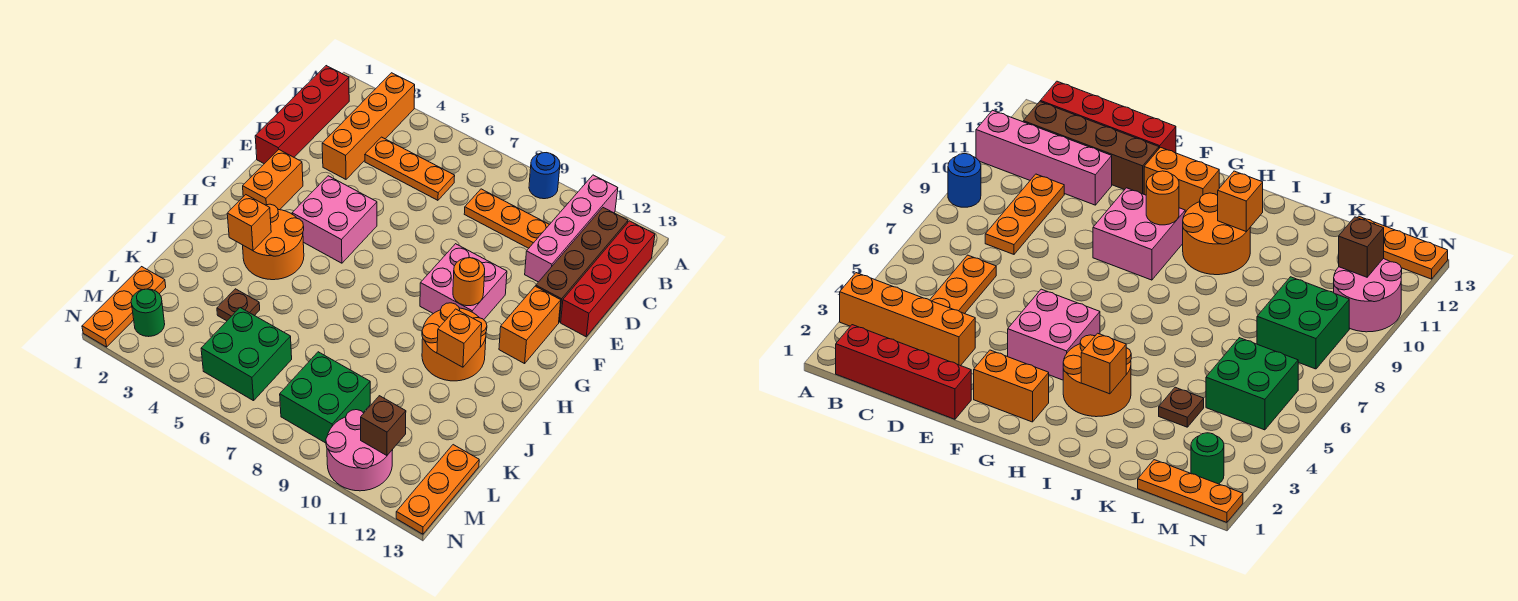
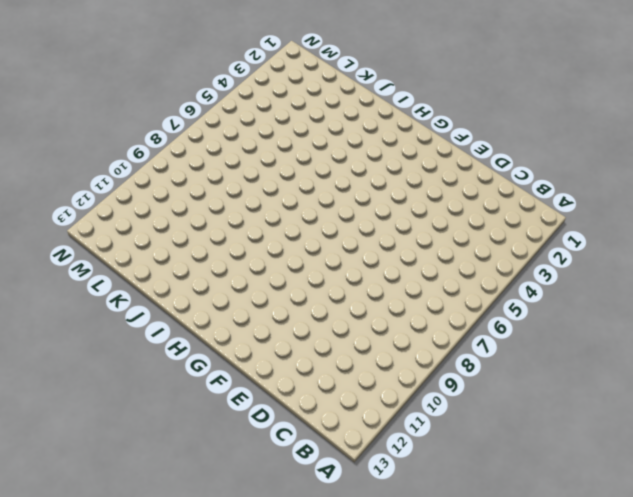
none -> orange brick A3:D3 level 1
none -> blue round brick A9 level 1
none -> pink brick A11:D11 level 1

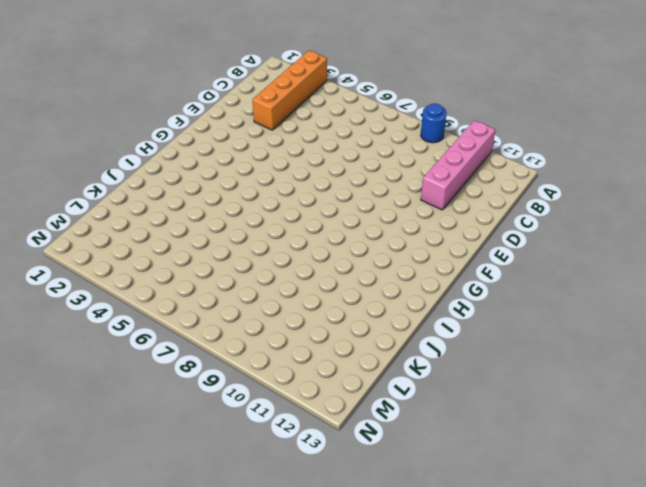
none -> red brick B1:E1 level 1
none -> brown brick B12:E12 level 1
none -> red brick B13:E13 level 1

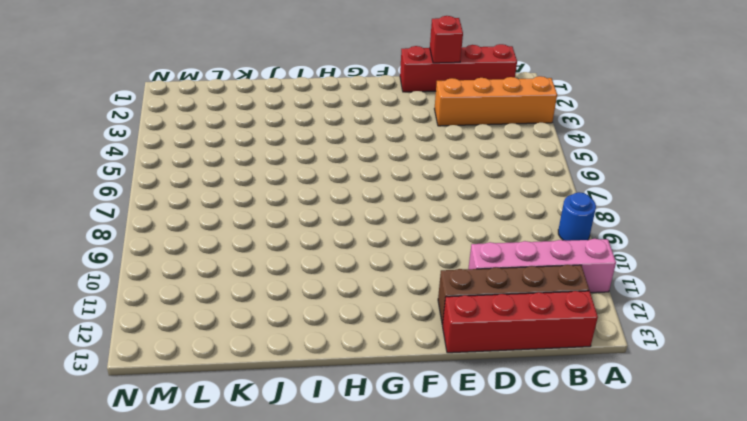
red brick D1 level 2 -> none
none -> orange plate C4:C6 level 1
none -> orange plate C8:C10 level 1
none -> orange brick F2:G2 level 1

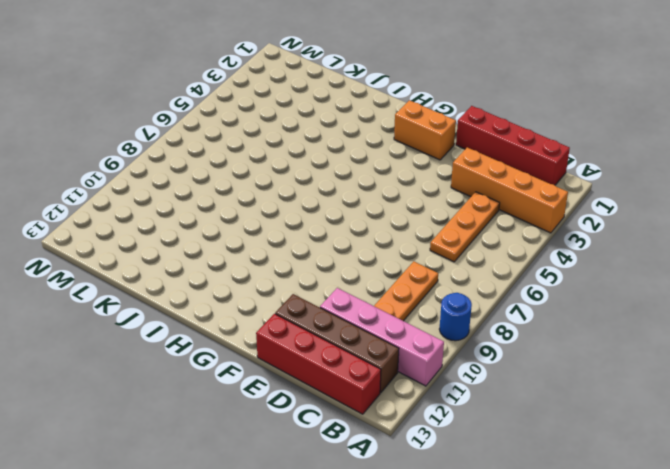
none -> pink brick F4:G5 level 1
none -> pink brick F9:G10 level 1
none -> orange brick F12:G12 level 1

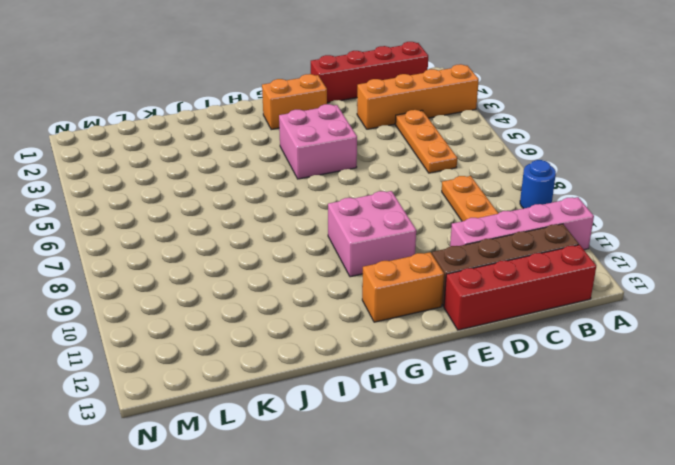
none -> orange round brick H3:I4 level 1
none -> orange round brick H10:I11 level 1
none -> brown plate K4 level 1

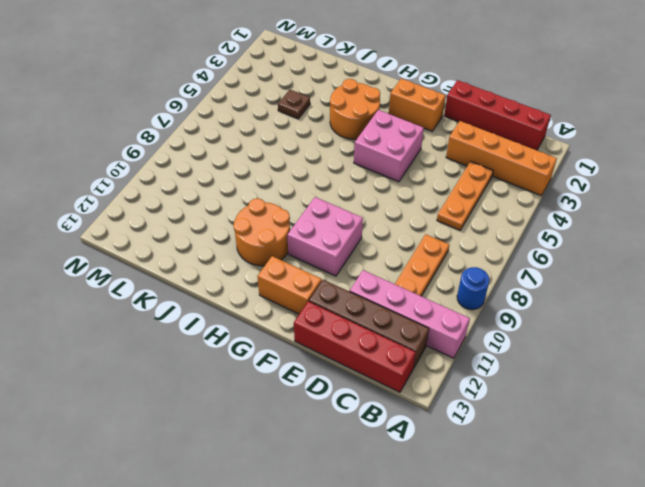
none -> orange plate L1:N1 level 1
none -> green brick L5:M6 level 1
none -> green brick L8:M9 level 1

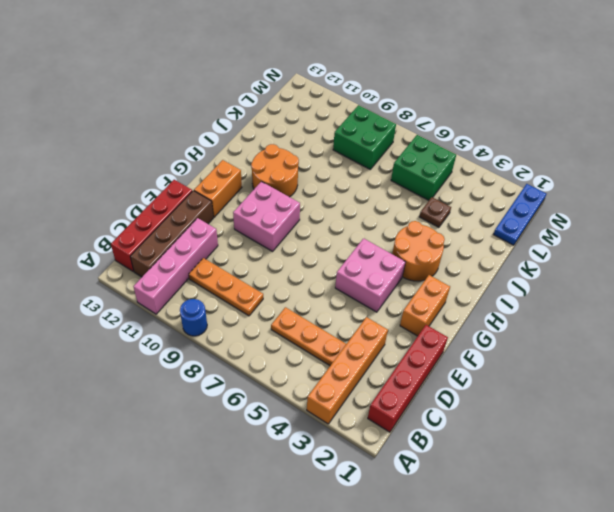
blue plate L1:N1 level 1 -> orange plate L1:N1 level 1
none -> orange plate L13:N13 level 1
none -> green round brick M2 level 1
none -> pink round brick M10:N11 level 1

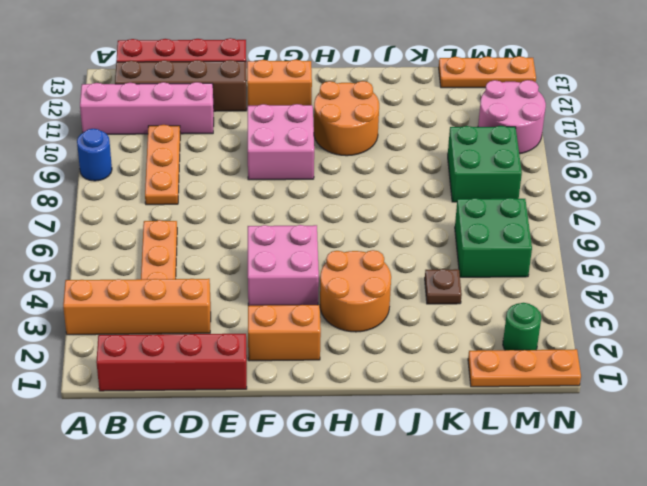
none -> orange round brick G10 level 2
none -> orange brick I3 level 2
none -> orange brick I11 level 2

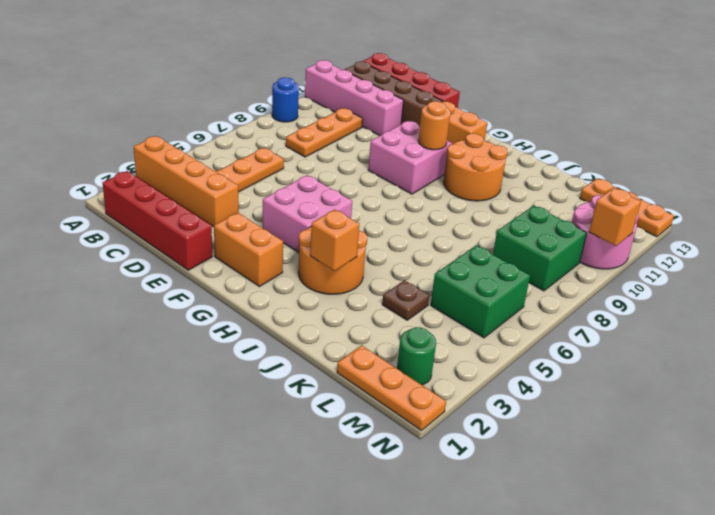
orange brick N10 level 2 -> orange brick I11 level 2
none -> brown brick M11 level 2

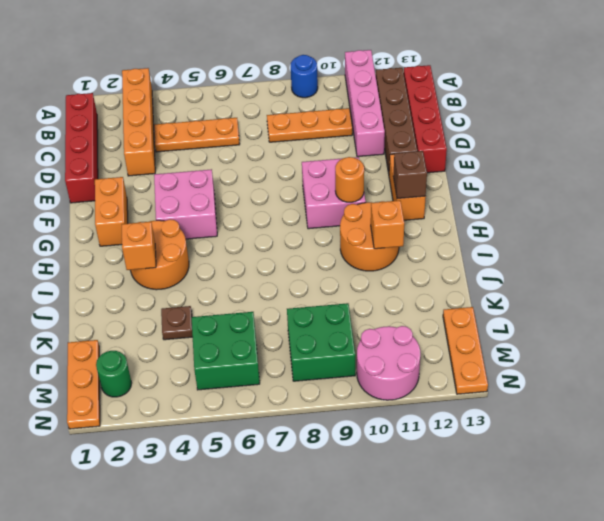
brown brick G12 level 2 -> brown brick M11 level 2

